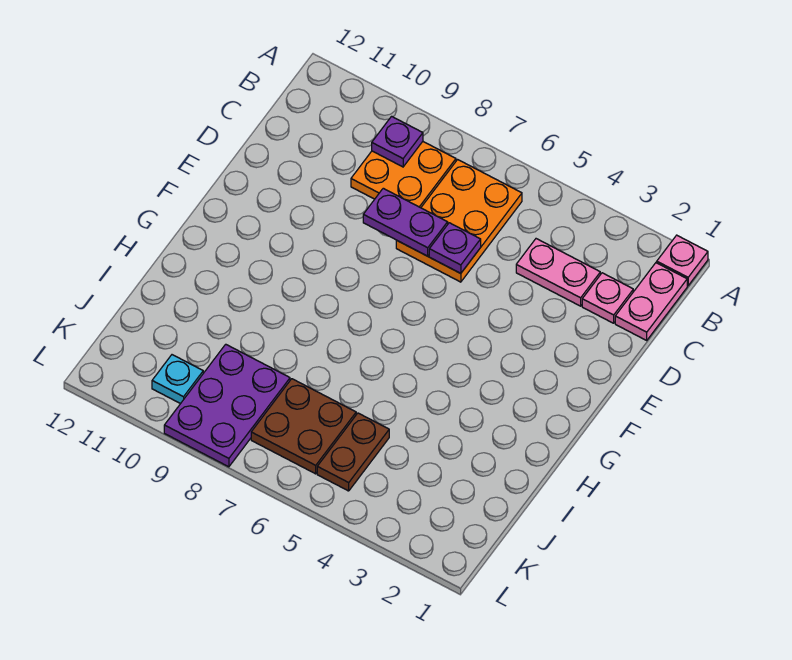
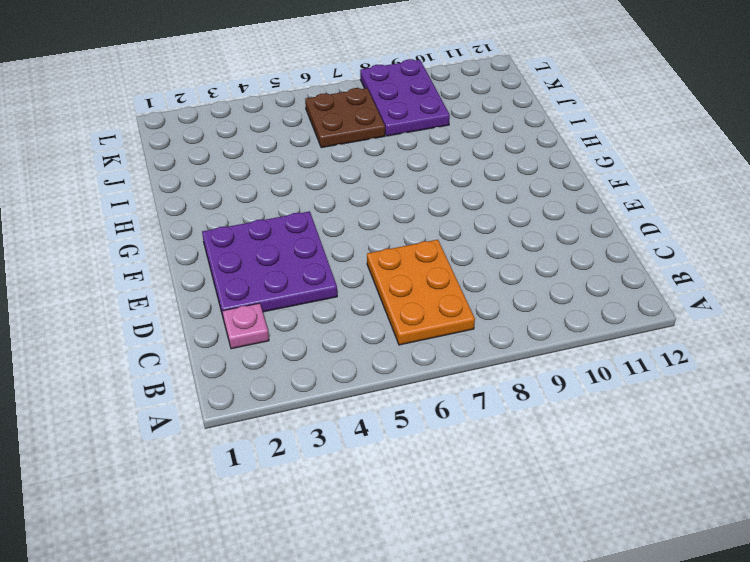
purple plate D2:F4 level 1 -> none
none -> pink plate A1 level 1
none -> pink plate B1:C1 level 1
none -> orange plate B8:C9 level 1

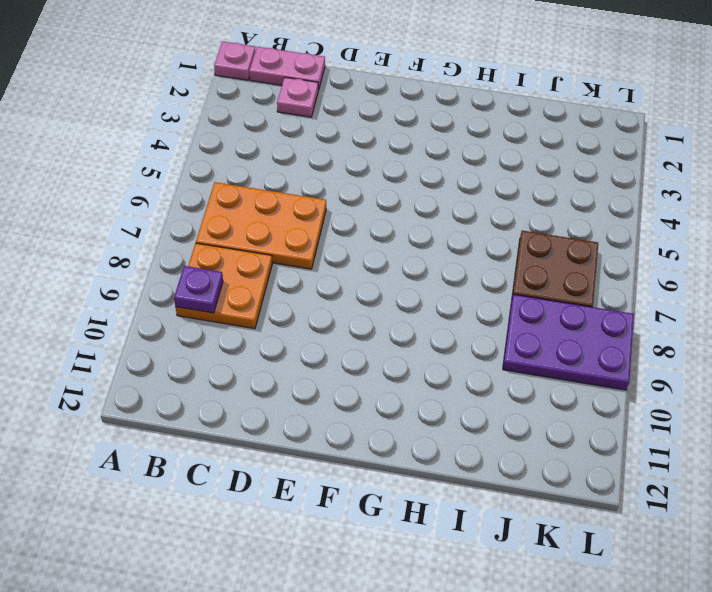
none -> pink plate C3:C4 level 1
none -> brown plate J5:K5 level 1
none -> cyan plate K10 level 1

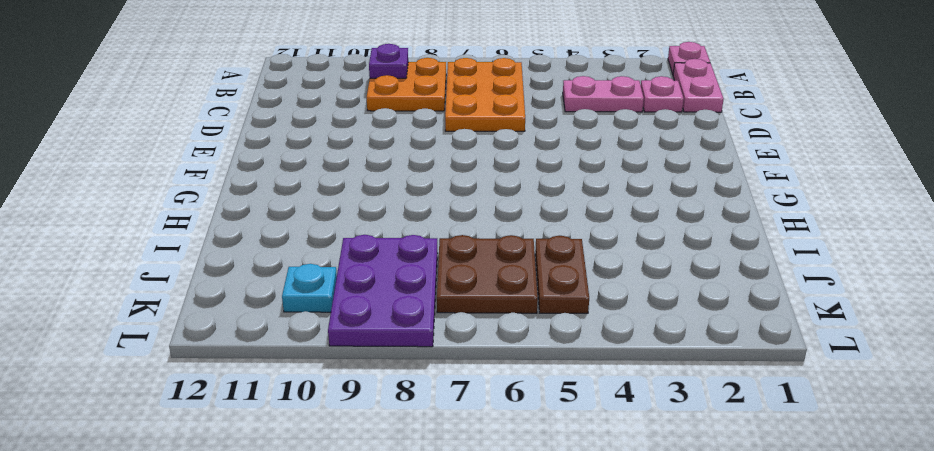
none -> purple plate D6 level 2
none -> purple plate D7:D8 level 2

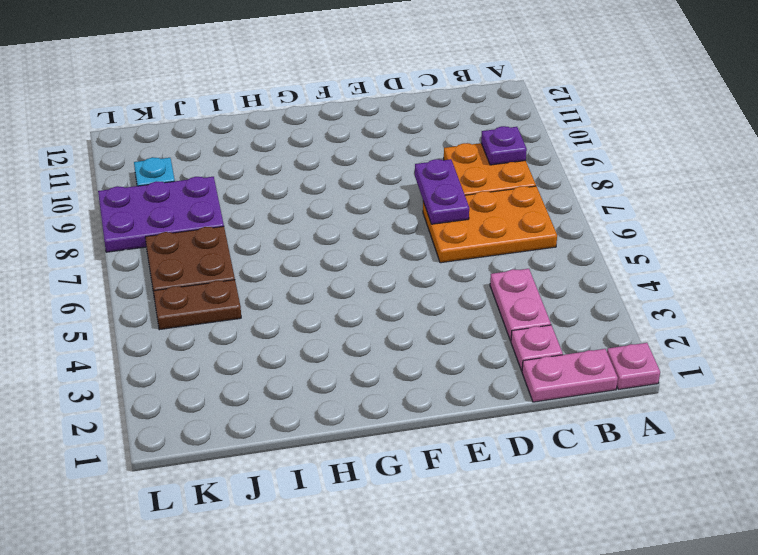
none -> purple plate D6 level 2

